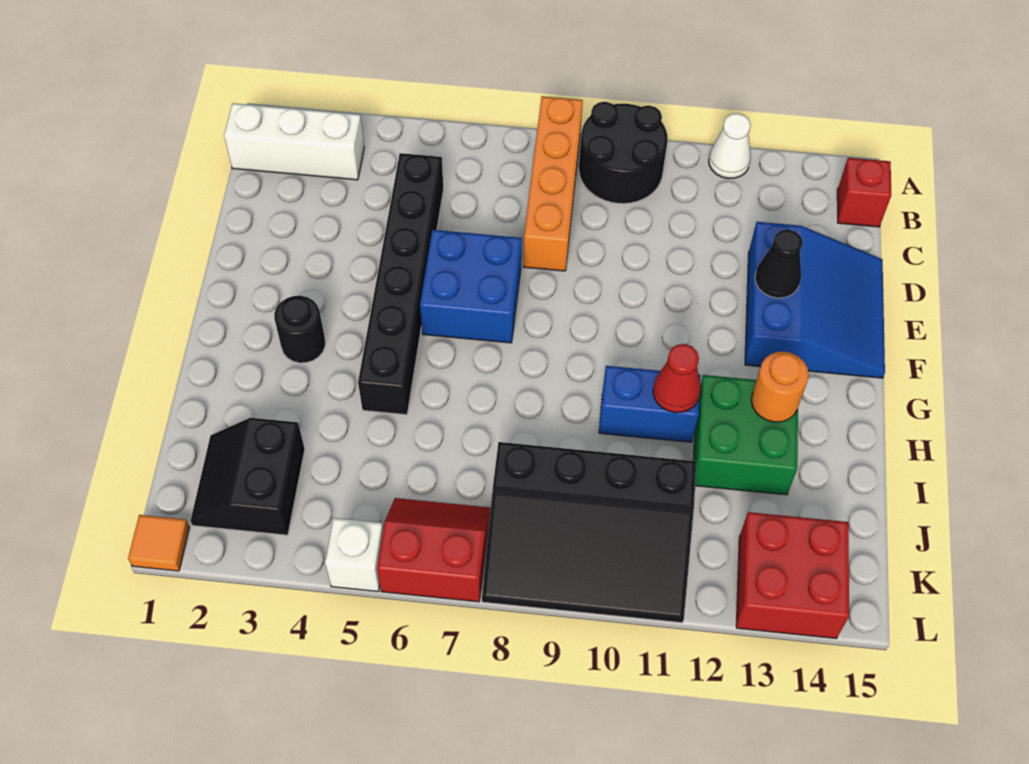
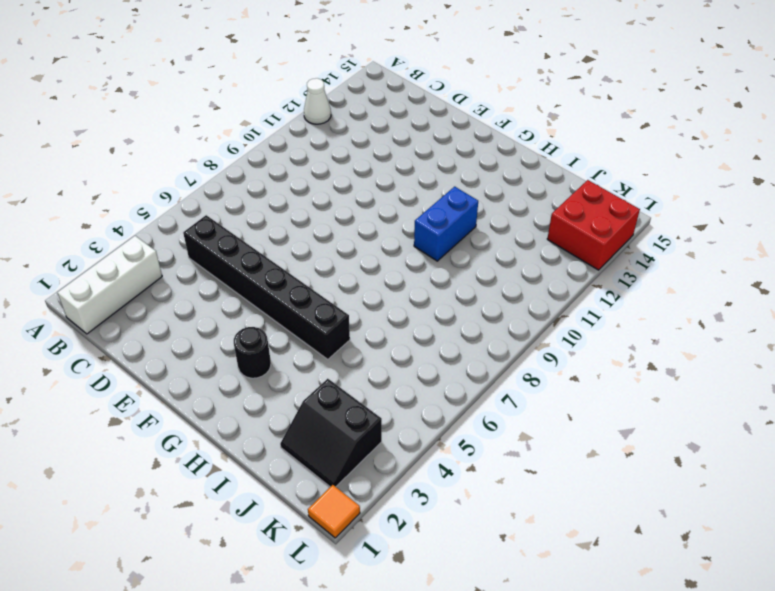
none -> orange brick A8:D8 level 1
none -> black round brick A9:B10 level 1
none -> red brick B15 level 1

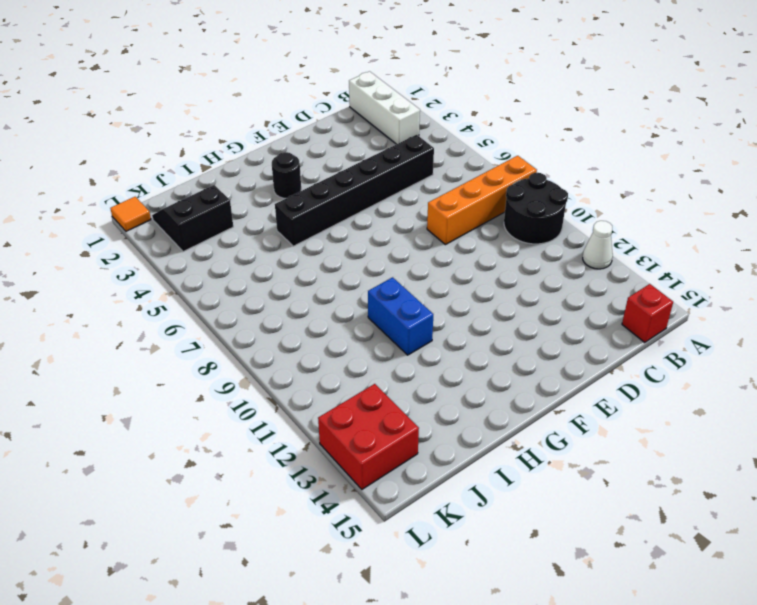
none -> blue slope D13:F15 level 1 top 13
none -> blue brick E6:F7 level 1
none -> green brick H12:I13 level 1

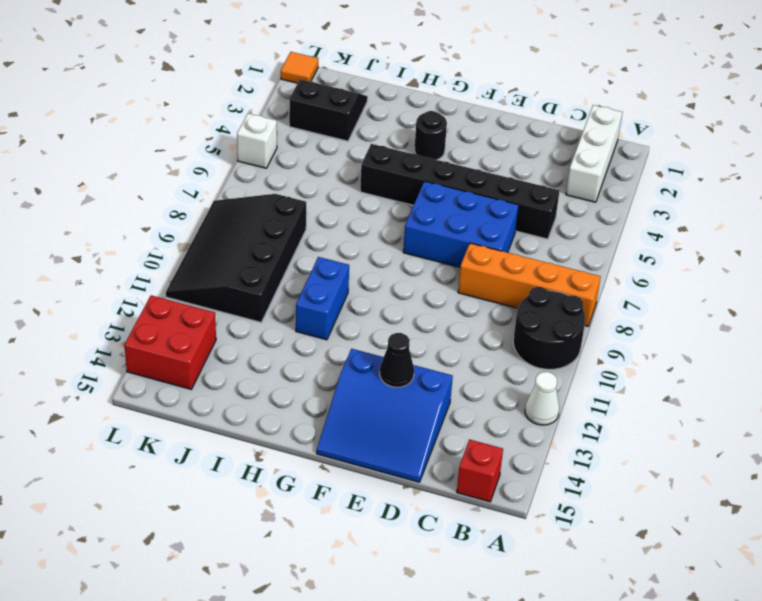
blue brick D6:F7 level 1 -> blue brick E6:F7 level 1
none -> green brick H12:I13 level 1
none -> red slope K6:L7 level 1 top L
none -> red cone H11 level 2

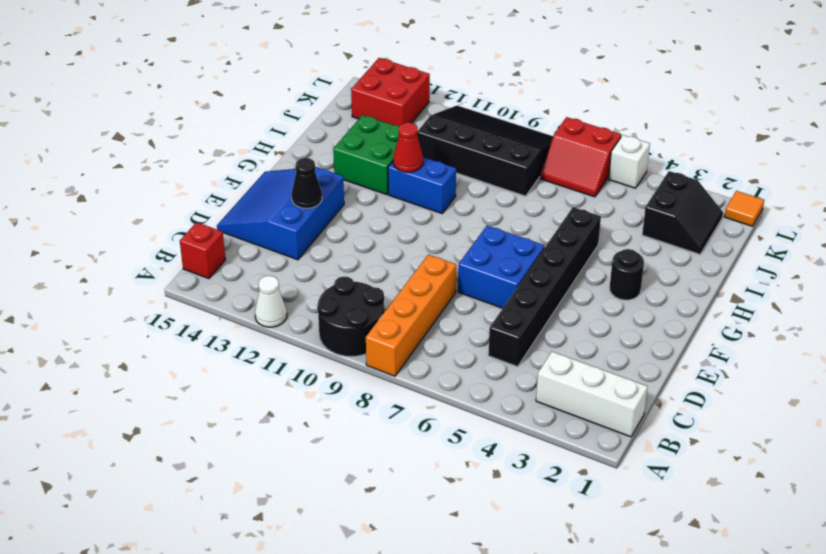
none -> orange round brick H13 level 2

